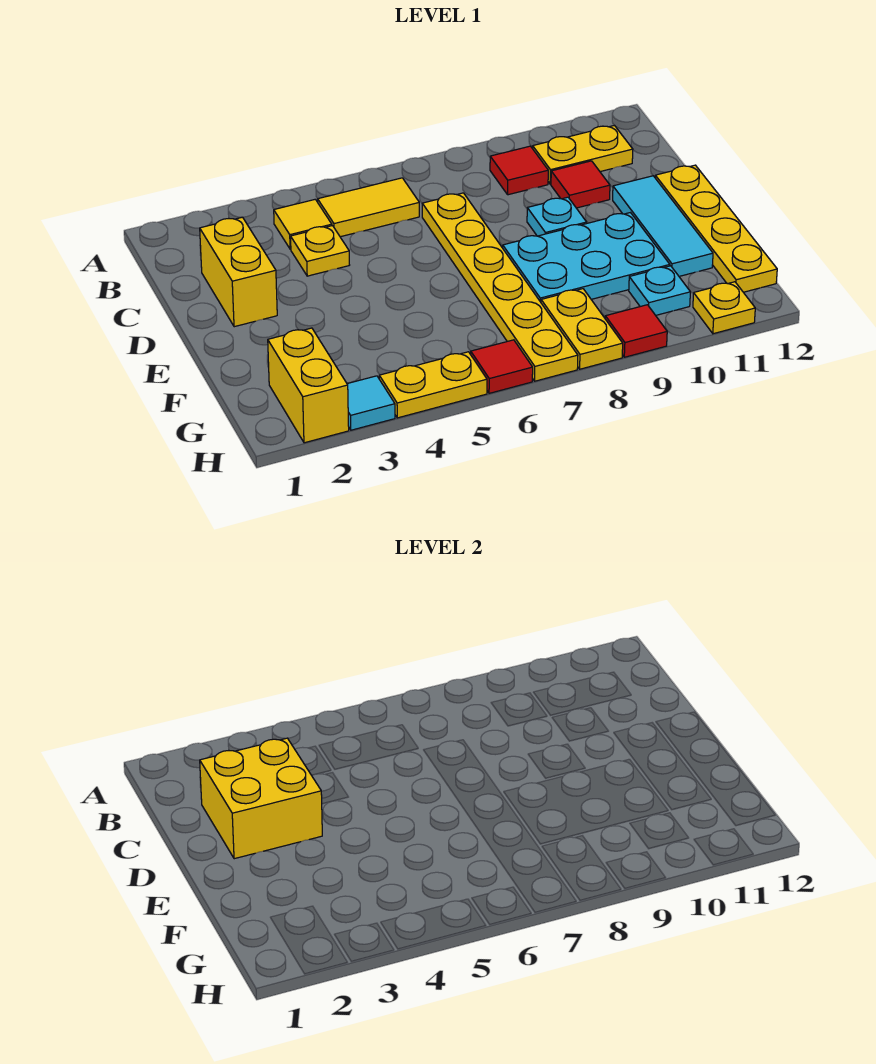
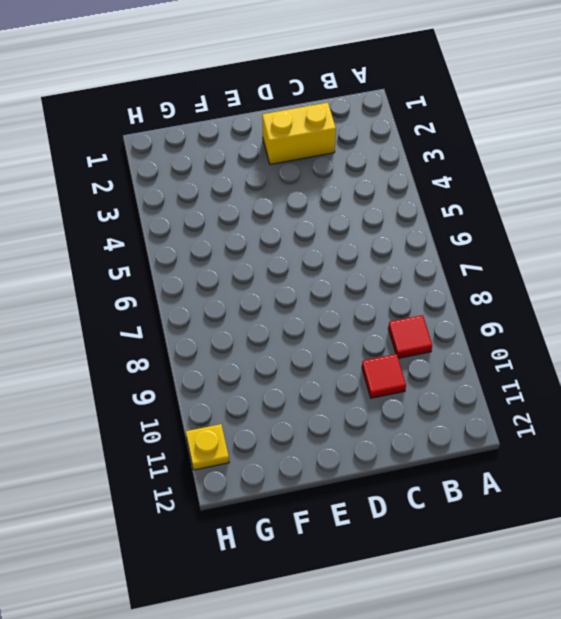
none -> yellow tile B4 level 1
none -> yellow tile B5:B6 level 1
none -> yellow plate B10:B11 level 1

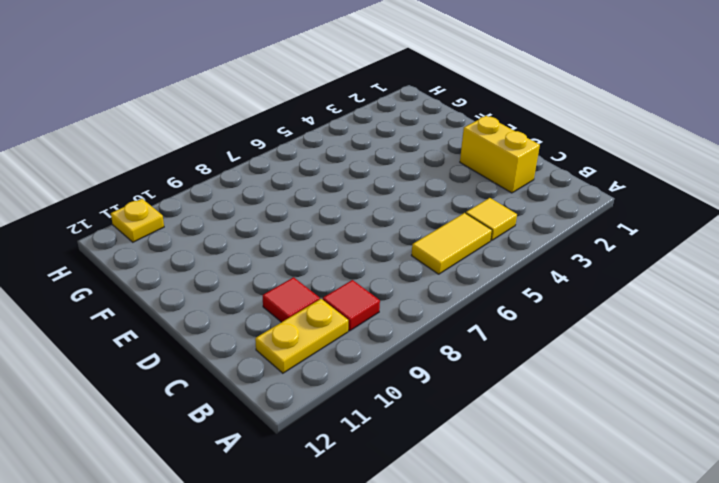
none -> yellow plate C4 level 1
none -> yellow plate C7:H7 level 1
none -> cyan plate D9 level 1

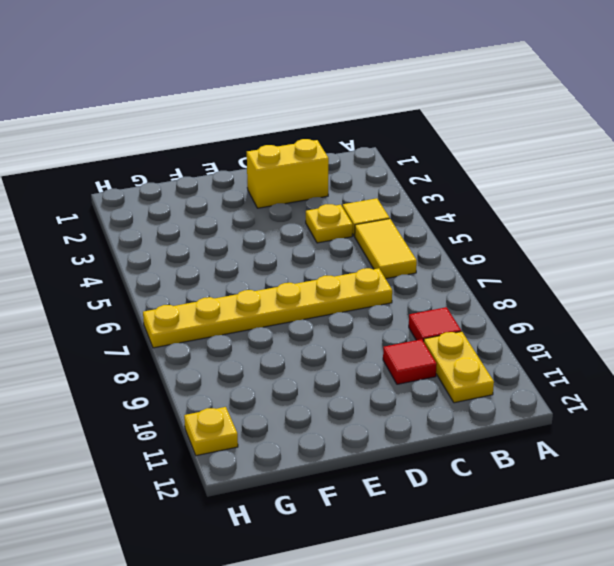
none -> cyan plate D9 level 1
none -> cyan tile D11:F11 level 1
none -> yellow plate D12:G12 level 1

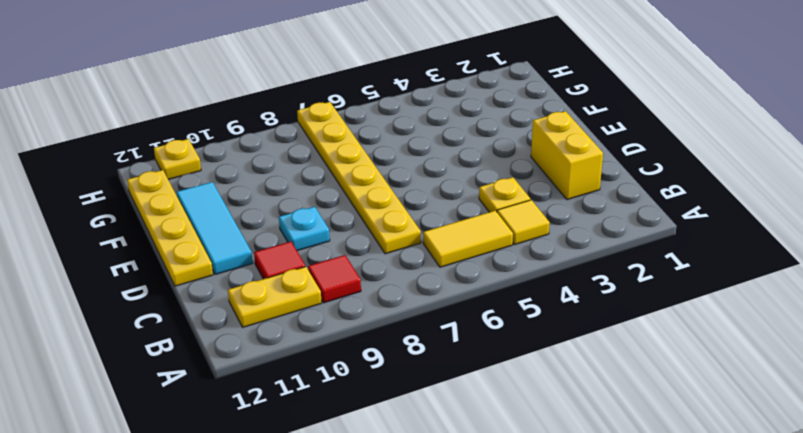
none -> cyan plate E8:F10 level 1
none -> yellow brick G2:H2 level 1
none -> yellow plate G8:H8 level 1

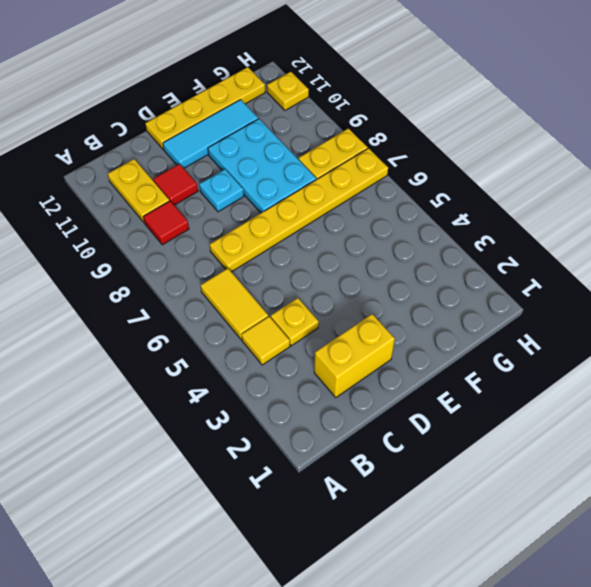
none -> yellow brick G2:H2 level 1
none -> cyan plate G10 level 1
none -> cyan tile H3 level 1

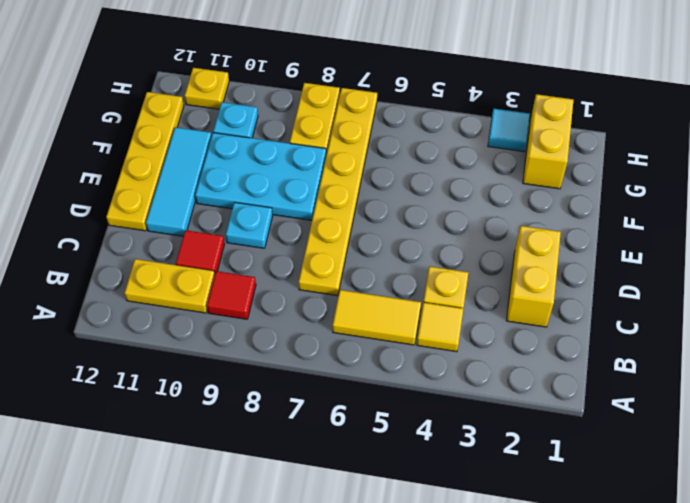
none -> yellow plate H4:H5 level 1
none -> red tile H6 level 1
none -> red tile H9 level 1

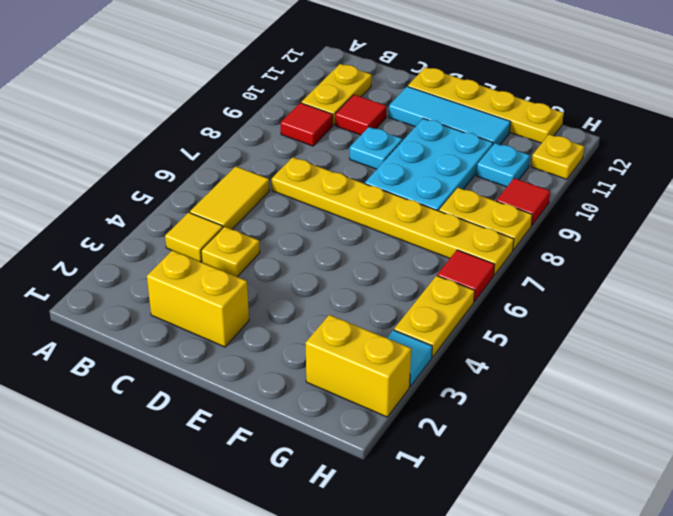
none -> yellow brick C2:D3 level 2

